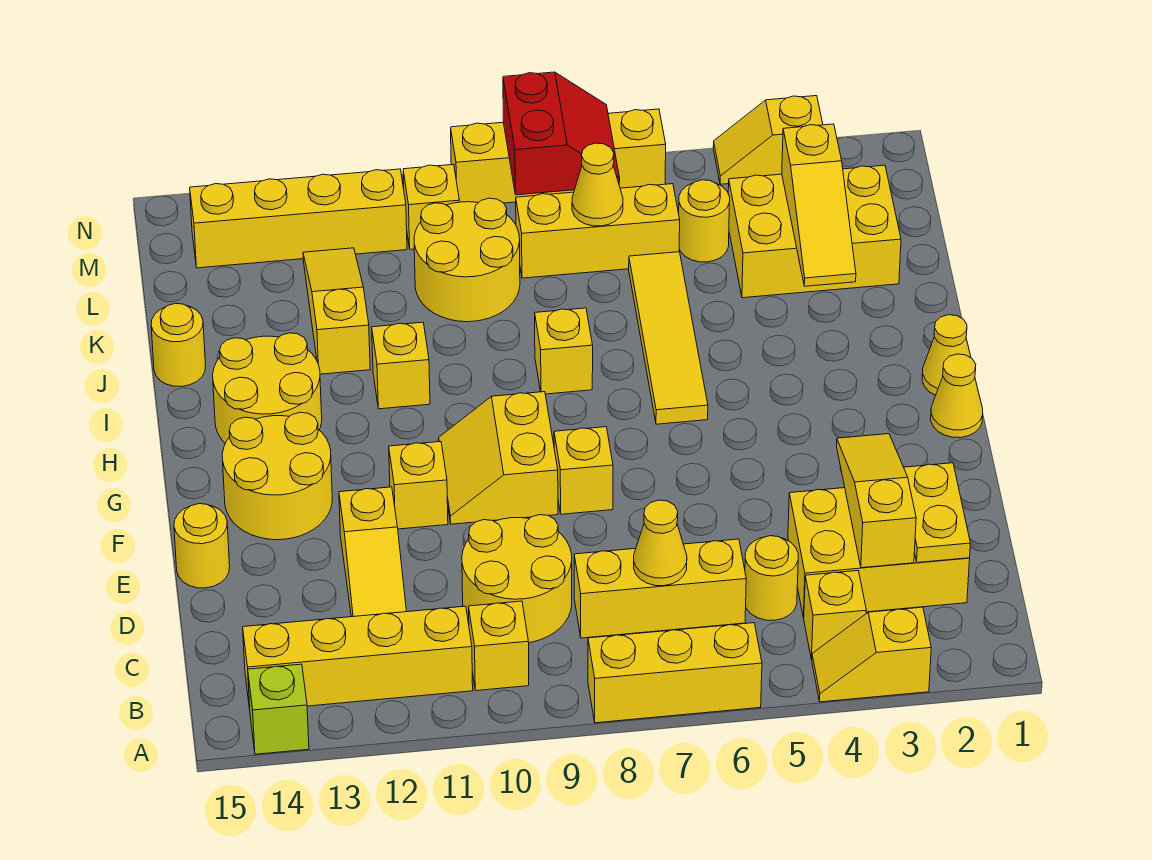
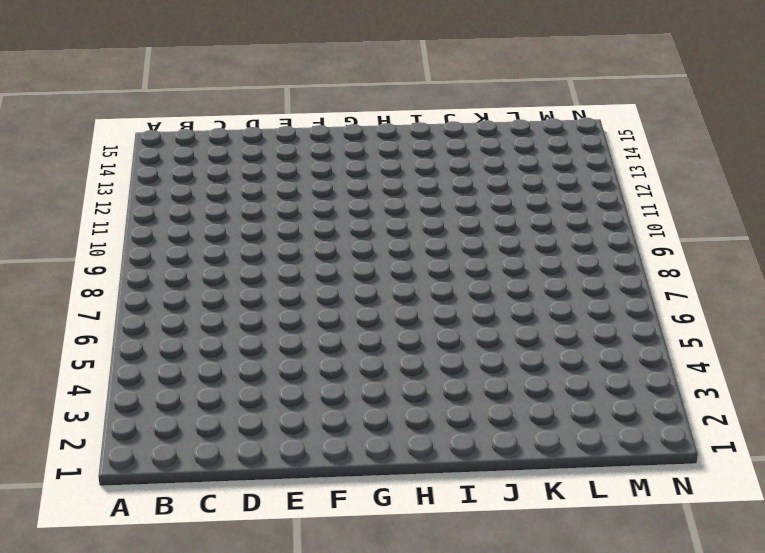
none -> yellow slope A3:A4 level 1 top 3
none -> yellow brick A6:A8 level 1
none -> lime brick A14 level 1
none -> yellow brick B4 level 1

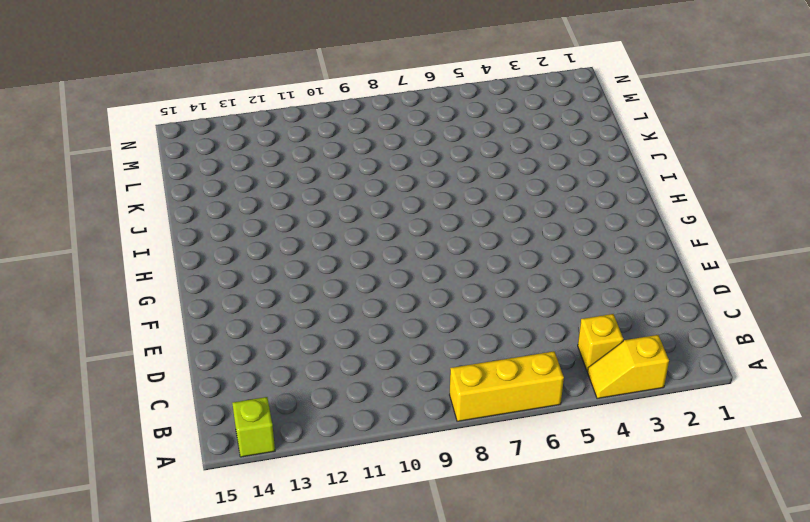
none -> yellow brick B10 level 1
none -> yellow brick B11:B14 level 1
none -> yellow brick C2:D4 level 1
none -> yellow round brick C5 level 1

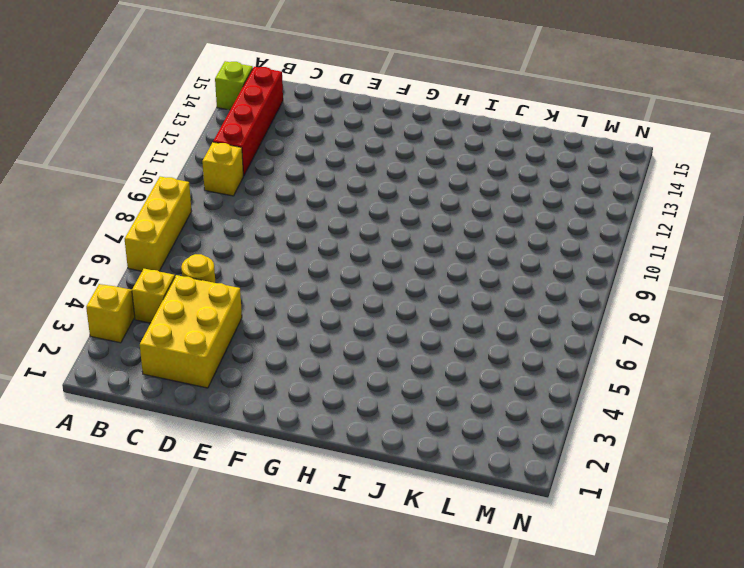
red brick B11:B14 level 1 -> yellow brick B11:B14 level 1
none -> yellow brick C6:C8 level 1
none -> yellow round brick C9:D10 level 1
none -> yellow slope C12:E12 level 1 top E
none -> yellow round brick E15 level 1

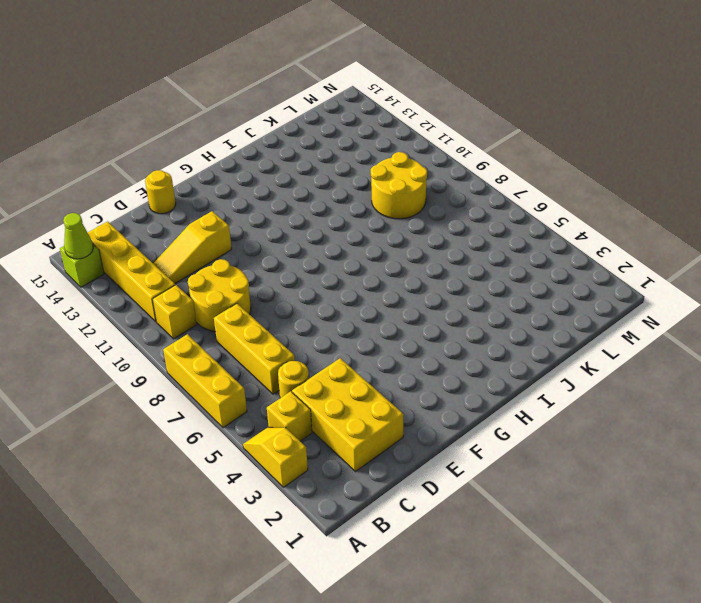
lime cone A14 level 2 -> none
none -> yellow brick F8 level 1
none -> yellow slope F9:G10 level 1 top 9
none -> yellow brick F11 level 1
none -> yellow round brick F13:G14 level 1

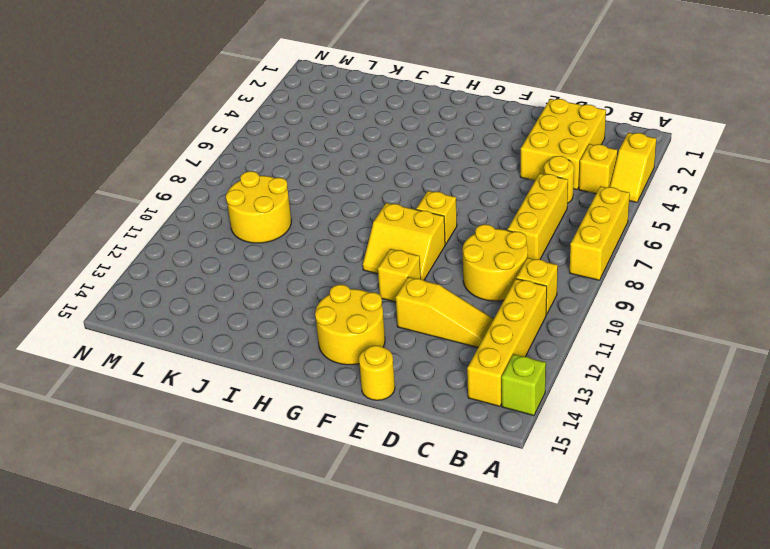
none -> yellow cone G1 level 1
none -> yellow cone H1 level 1
none -> yellow tile H6:K6 level 1
none -> yellow round brick H13:I14 level 1

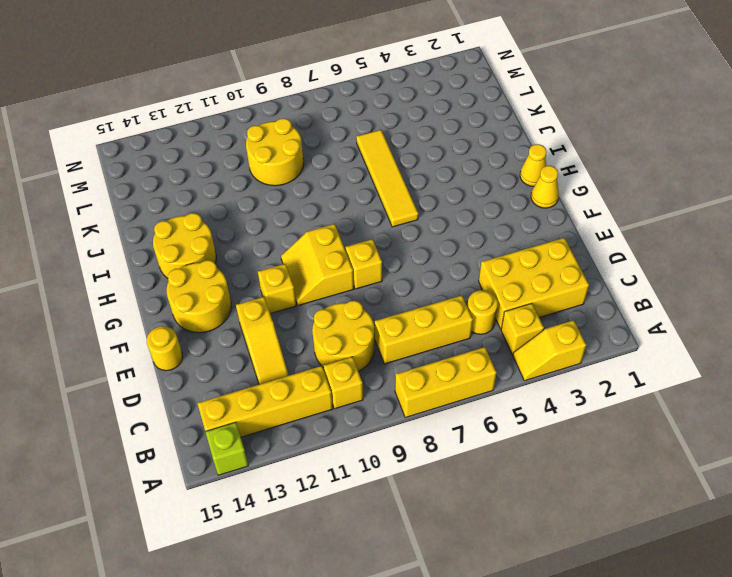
none -> yellow brick I8 level 1
none -> yellow brick I11 level 1
none -> yellow slope J12:L12 level 1 top J
none -> yellow round brick J15 level 1

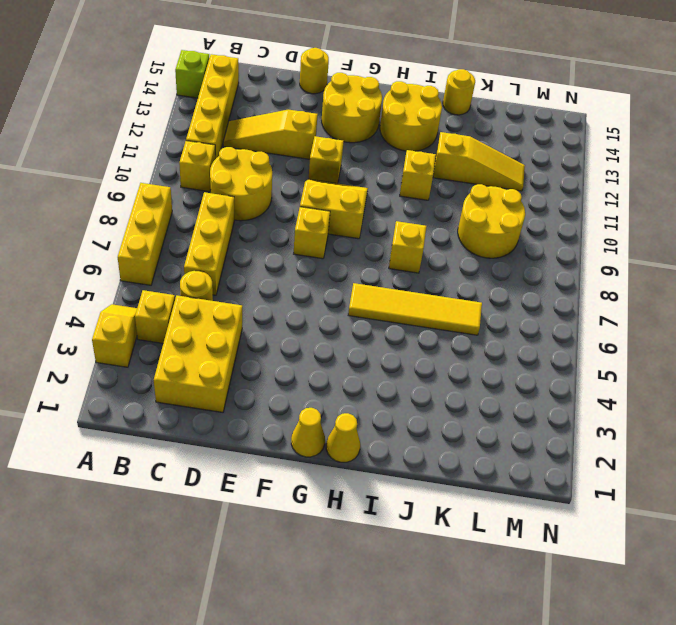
none -> yellow brick K2:L4 level 1
none -> yellow round brick L5 level 1
none -> yellow brick L6:L8 level 1
none -> yellow brick M10 level 1

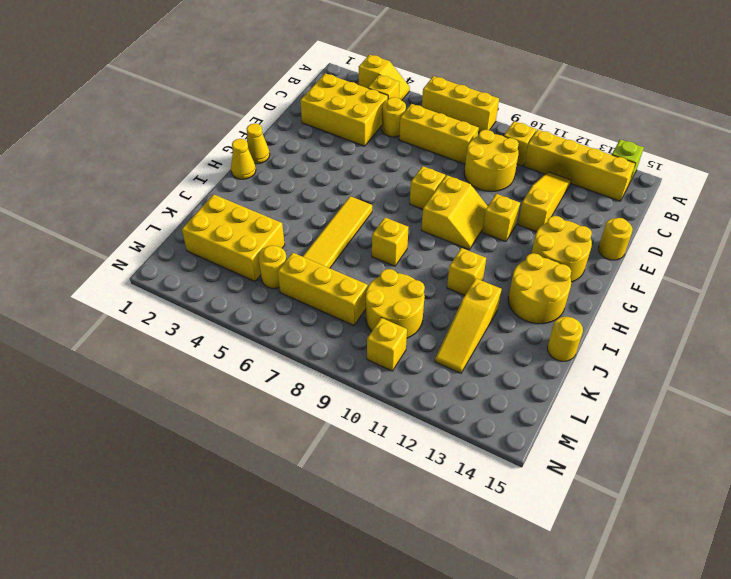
none -> yellow brick M11:M14 level 1
none -> yellow slope N3:N4 level 1 top 3
none -> yellow brick N6:N9 level 1
none -> yellow plate C2:D2 level 2

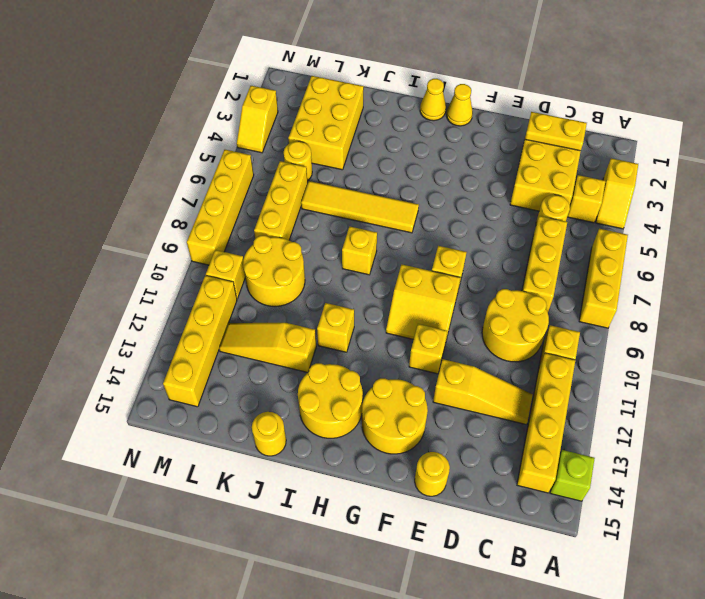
none -> yellow slope C3:E3 level 2 top C
none -> yellow cone C7 level 2
none -> yellow slope J3:L3 level 2 top L
none -> yellow cone L7 level 2

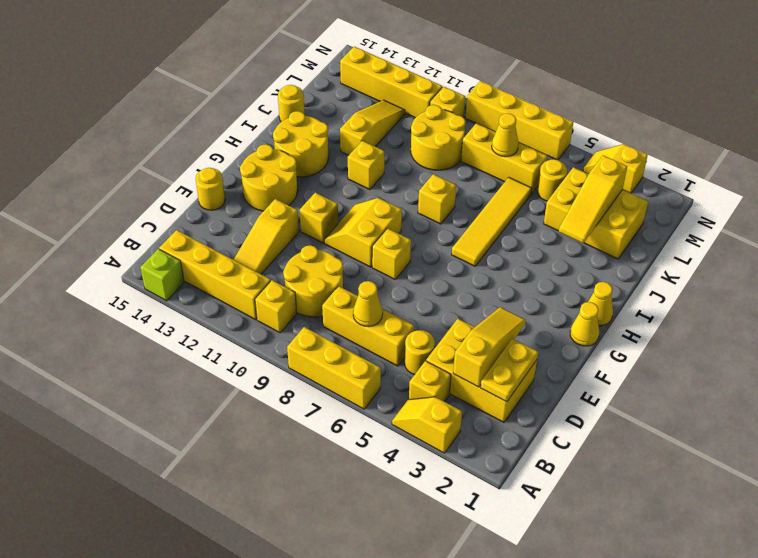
none -> red slope M7:N8 level 2 top 8

